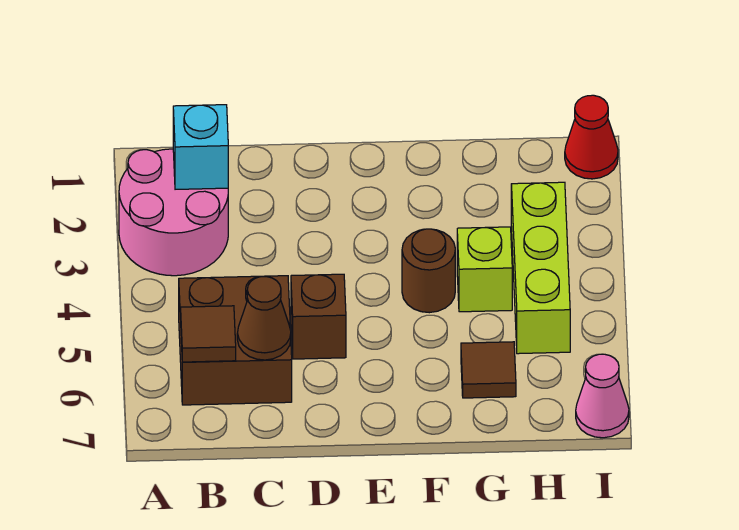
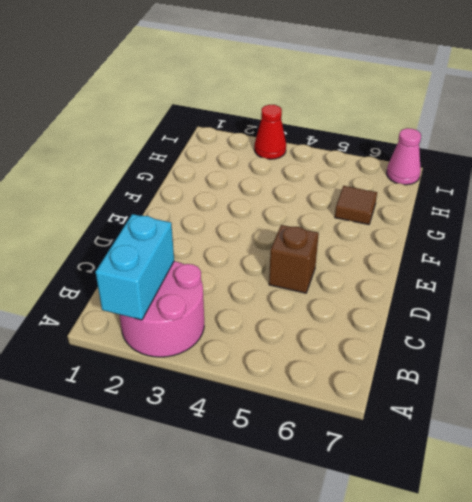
cyan brick A2:B2 level 2 -> cyan brick B2 level 2
red cone I3 level 1 -> red cone I1 level 1
none -> brown brick B5:C6 level 1
none -> brown round brick F4 level 1
none -> lime brick G4 level 1

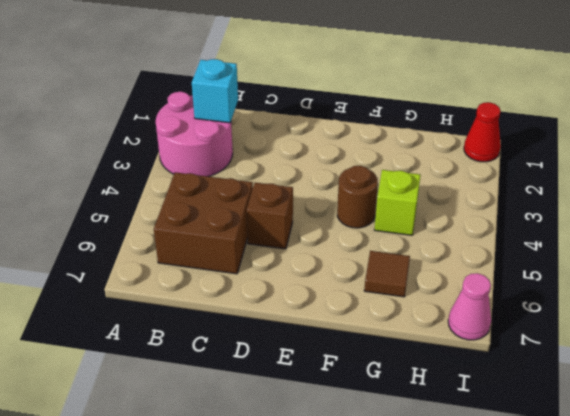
none -> lime brick H3:H5 level 1
none -> brown tile B6 level 2
none -> brown cone C6 level 2

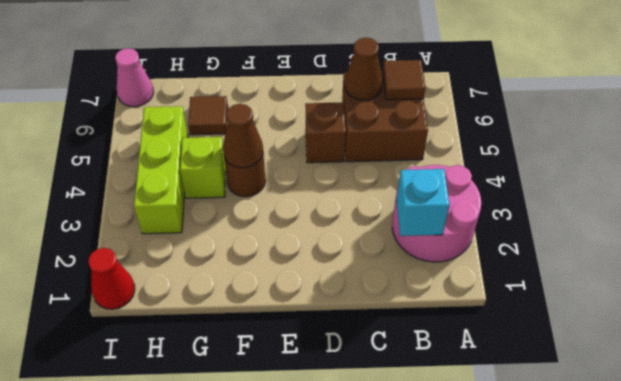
brown cone F4 level 2 -> none

